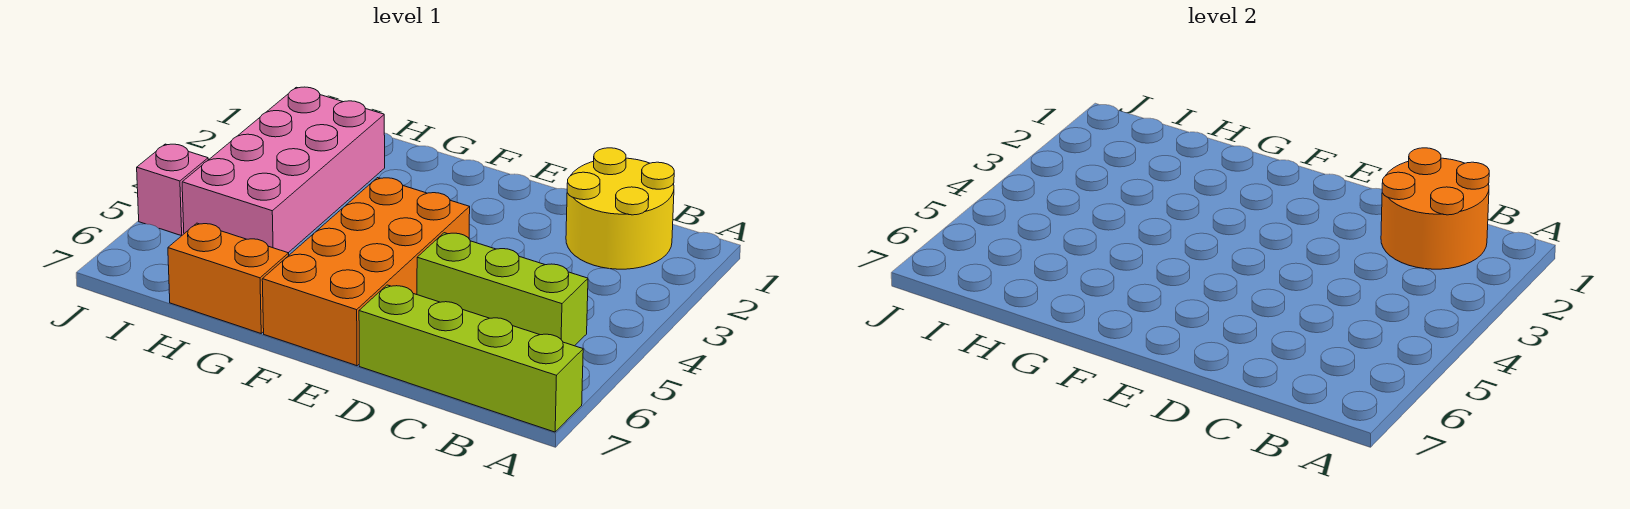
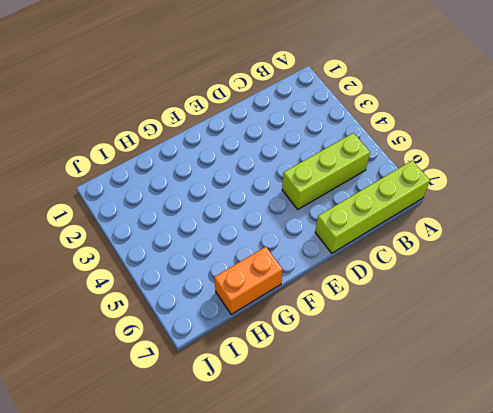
none -> yellow round brick B1:C2 level 1
none -> orange brick E4:F7 level 1

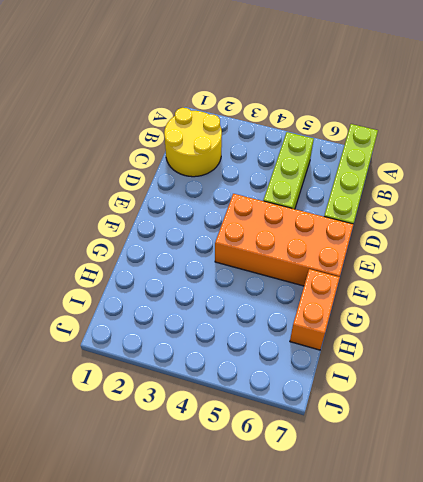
none -> pink brick H2:I5 level 1
none -> pink brick J5 level 1

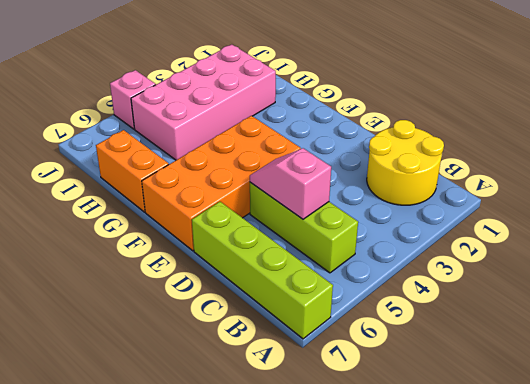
pink slope C5:D5 level 2 top C -> none
none -> orange round brick B1:C2 level 2

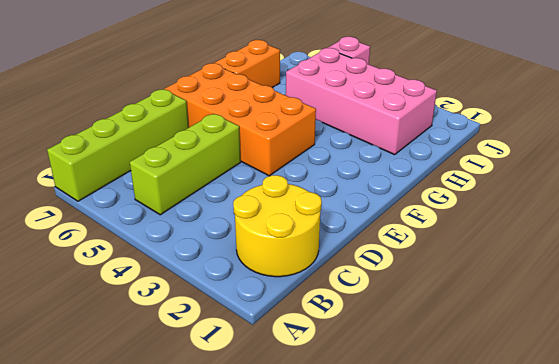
none -> orange round brick B1:C2 level 2

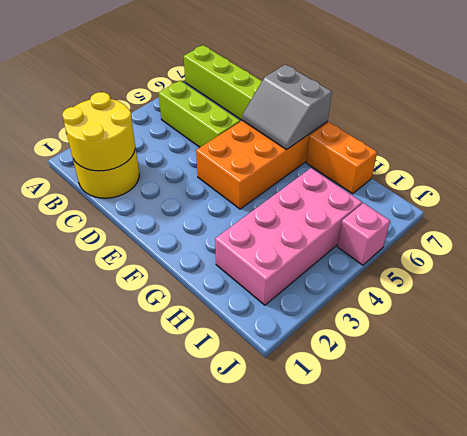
yellow round brick B1:C2 level 2 -> orange round brick B1:C2 level 2
grey slope E6:F7 level 2 top 7 -> none

